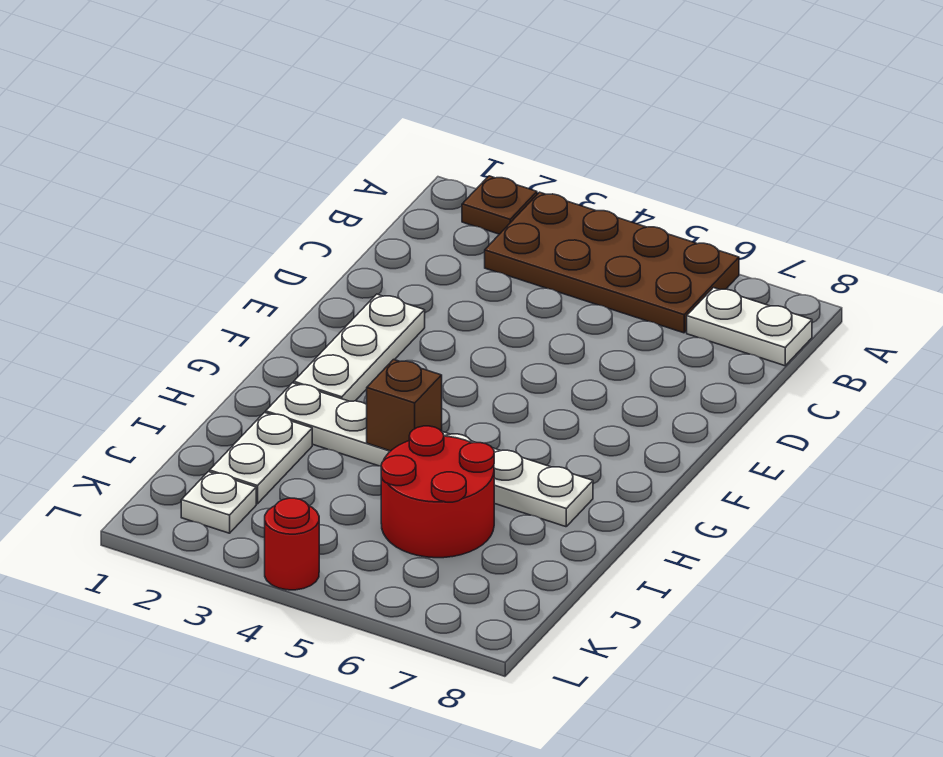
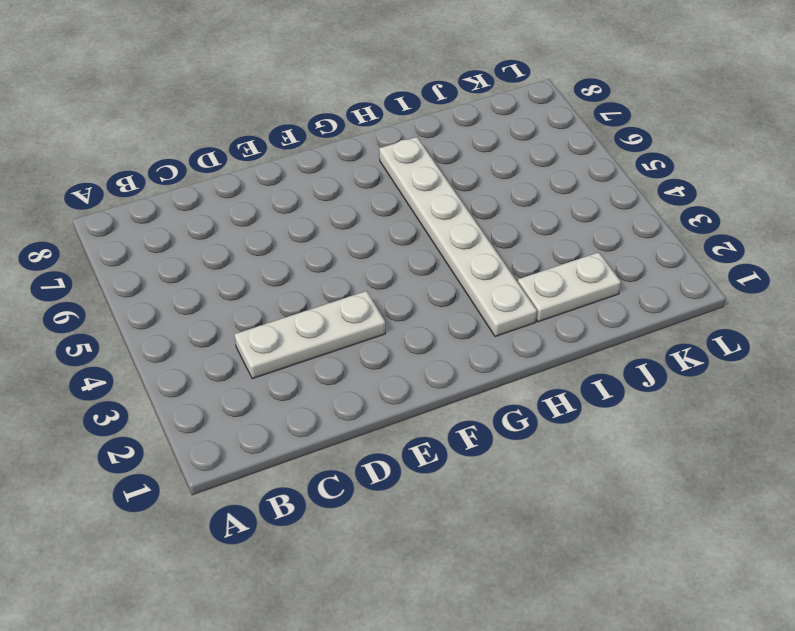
white plate C3:E3 level 1 -> white plate E2:G2 level 1
none -> brown plate A2 level 1
none -> brown plate A3:B6 level 1

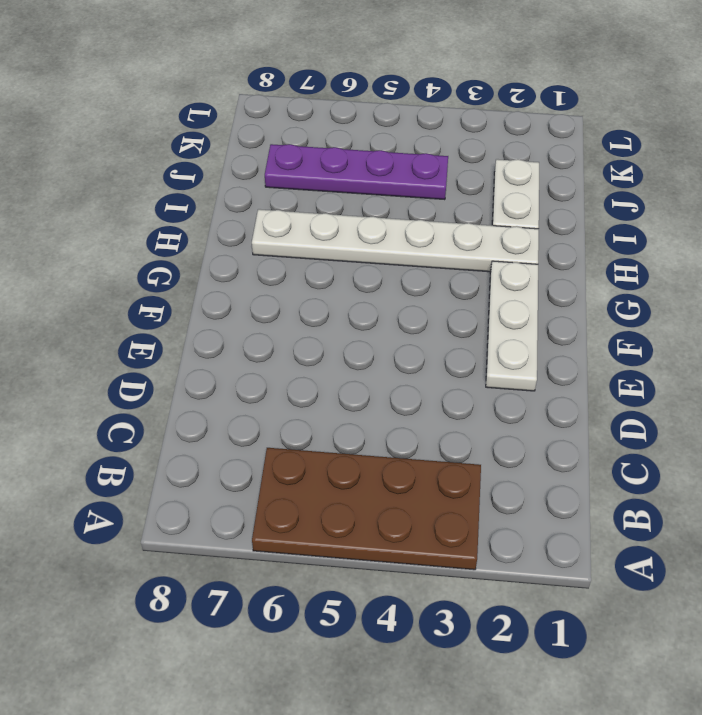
purple plate J4:J7 level 1 -> red round brick I5:J6 level 1
none -> brown plate A2 level 1
none -> white plate B7:B8 level 1

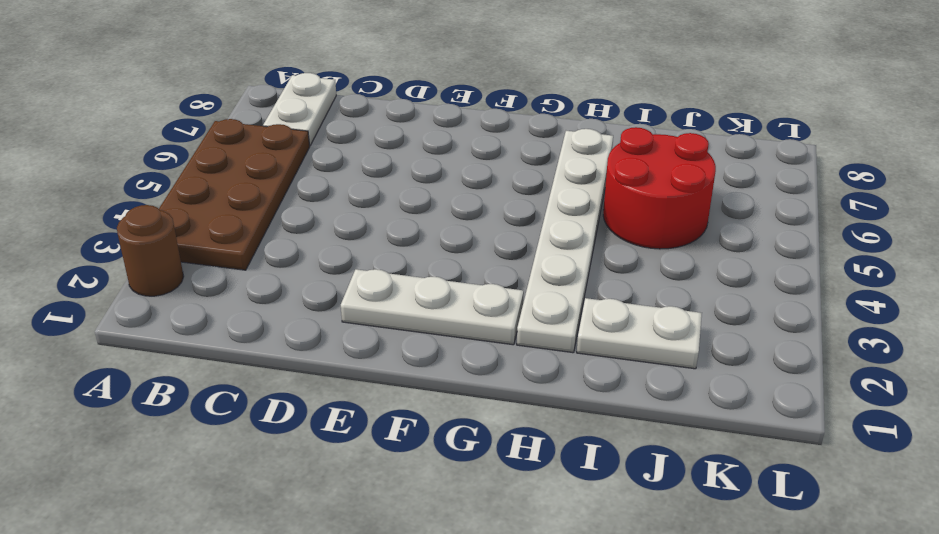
brown round brick A2 level 1 -> brown plate A2 level 1
none -> white plate K2 level 1
none -> red round brick L4 level 1

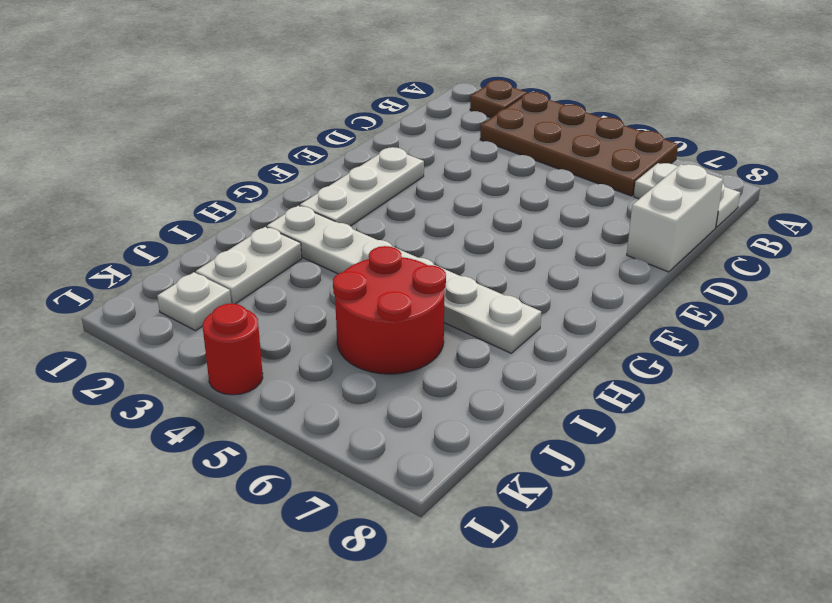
white brick C8:D8 level 1 -> none
none -> brown brick H4 level 2

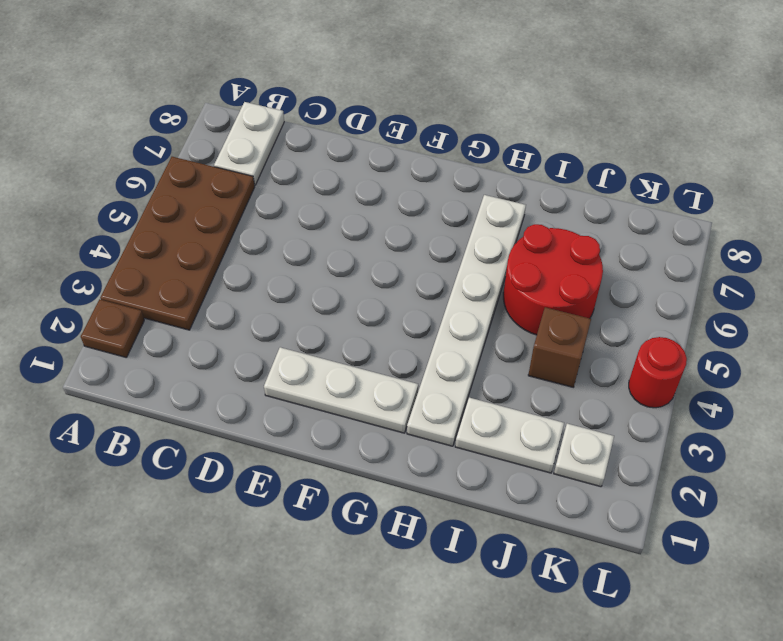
brown brick J4 level 1 -> brown brick H4 level 2

